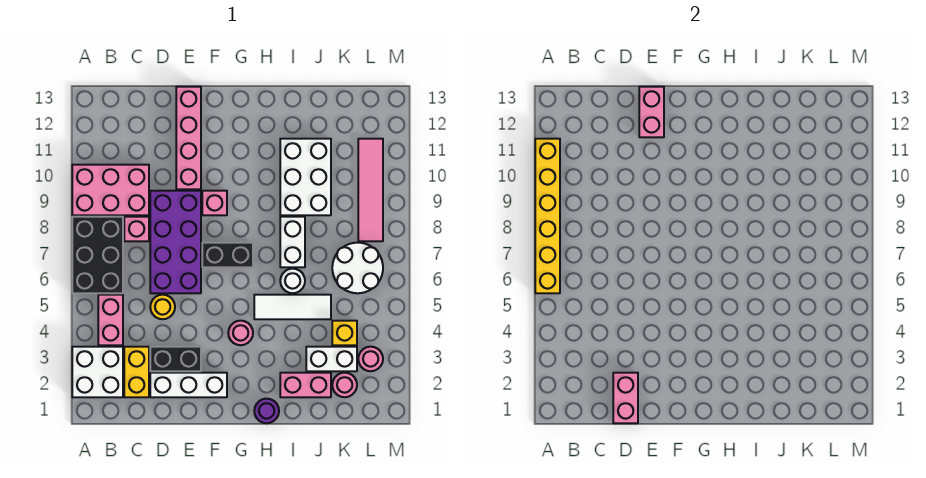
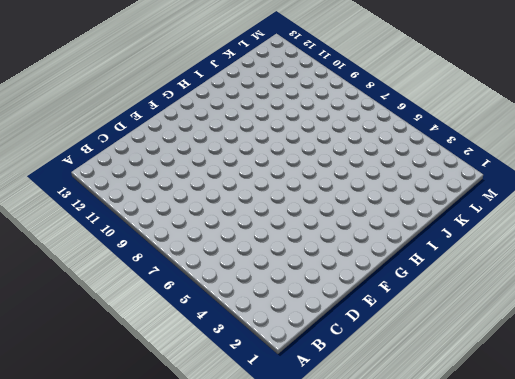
none -> white brick A2:B3 level 1
none -> black brick A6:B8 level 1
none -> pink brick A9:C10 level 1

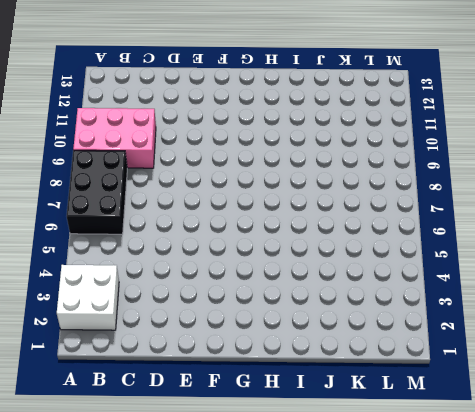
none -> pink brick B4:B5 level 1
none -> yellow brick C2:C3 level 1
none -> pink brick C8 level 1

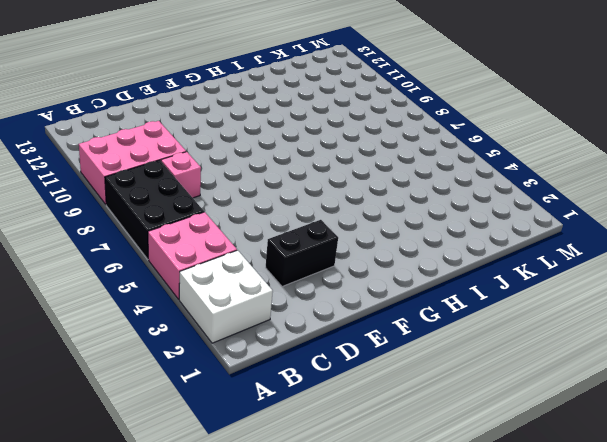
pink brick A4:B5 level 1 -> pink brick B4:B5 level 1
none -> yellow brick C2:C3 level 1
none -> white brick D2:F2 level 1
none -> yellow round brick D5 level 1

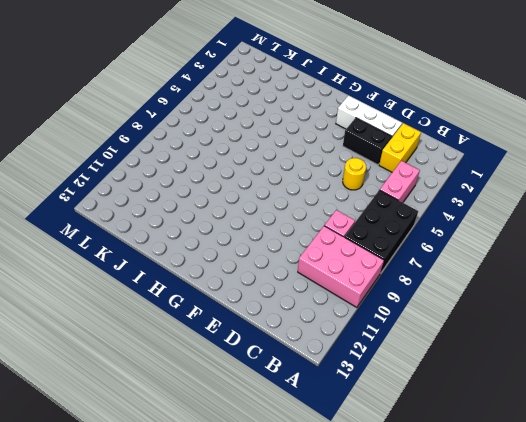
none -> white brick A2:B3 level 1
none -> purple brick D6:E9 level 1
none -> pink brick E10:E13 level 1

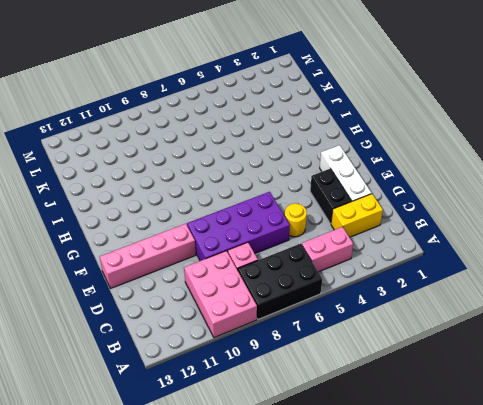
none -> white brick A2:B3 level 1
none -> black brick F7:G7 level 1
none -> pink brick F9 level 1

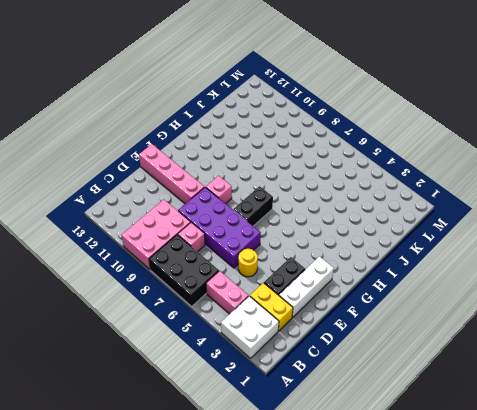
none -> pink round brick G4 level 1
none -> purple round brick H1 level 1
none -> white tile H5:J5 level 1

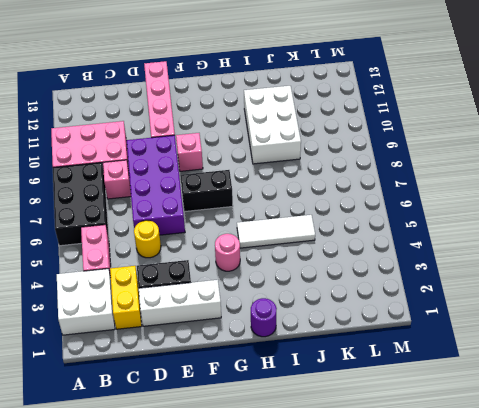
none -> pink brick I2:J2 level 1
none -> white round brick I6 level 1
none -> white brick I7:I8 level 1

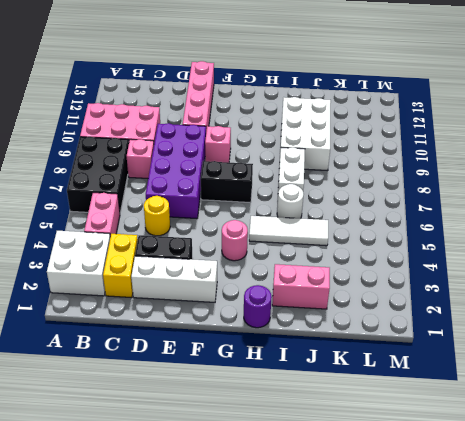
none -> white brick J3:K3 level 1
none -> pink round brick K2 level 1
none -> yellow brick K4 level 1

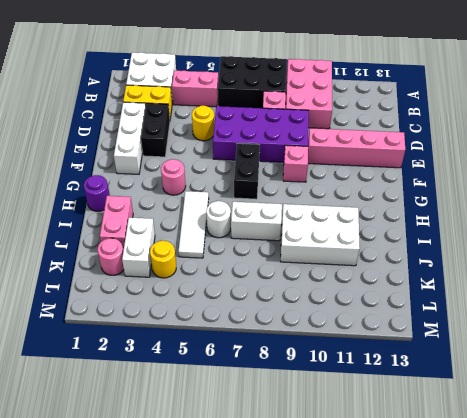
yellow round brick K4 level 1 -> yellow brick K4 level 1
none -> white round brick K6:L7 level 1
none -> pink round brick L3 level 1
none -> pink tile L8:L11 level 1

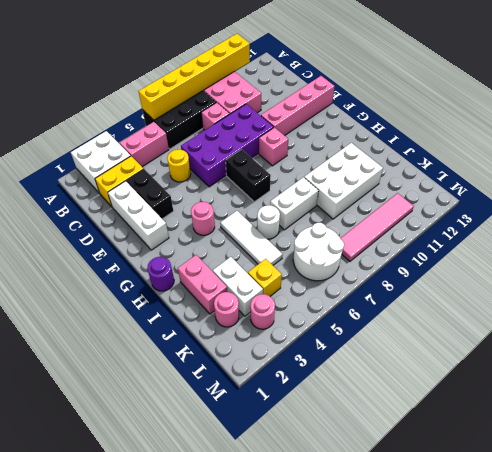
none -> pink brick D1:D2 level 2
none -> pink brick E12:E13 level 2

